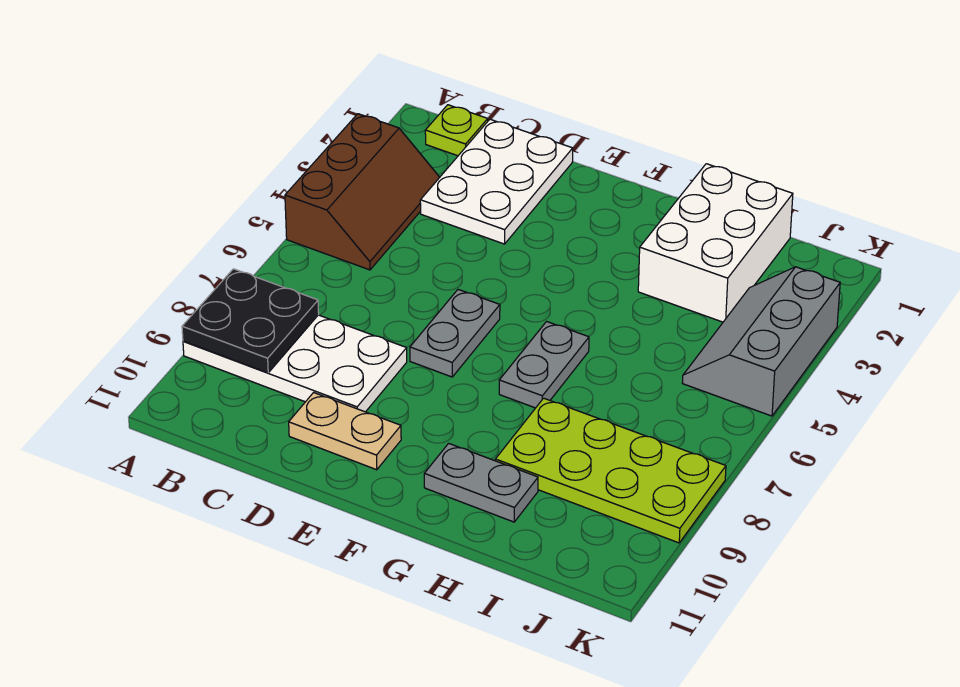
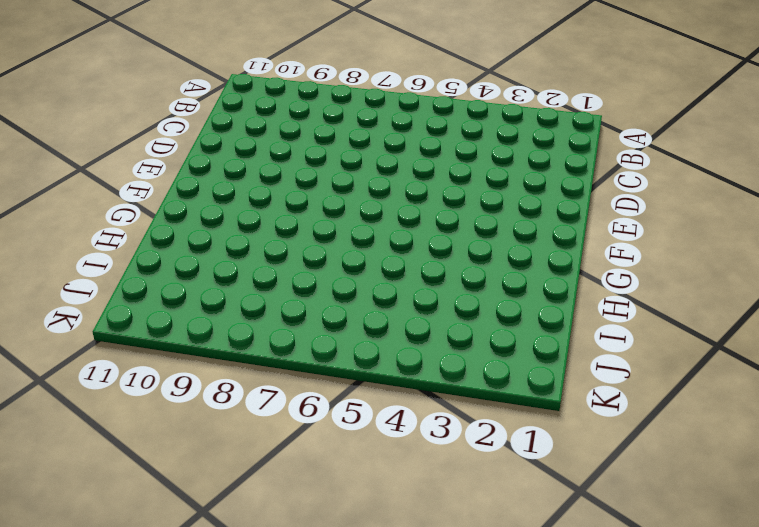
none -> brown slope A3:B5 level 1 top A
none -> white plate A8:D9 level 1
none -> lime plate B1 level 1

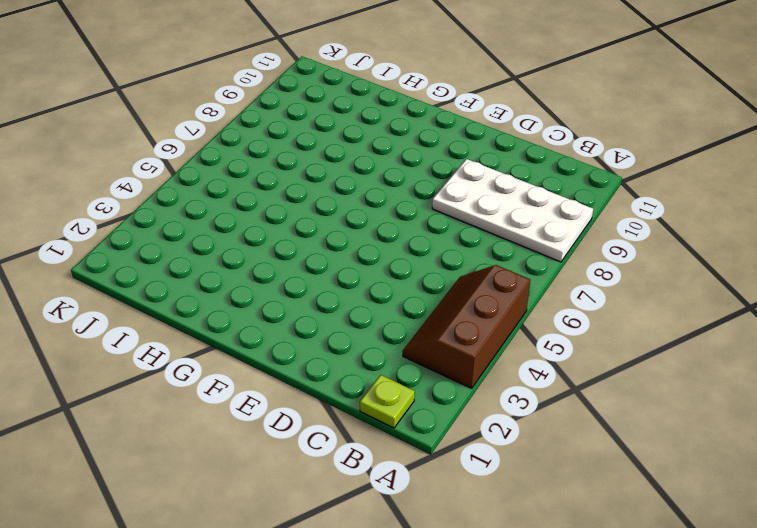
none -> white plate C1:D3 level 1
none -> tan plate D10:E10 level 1
none -> grey plate E6:E7 level 1

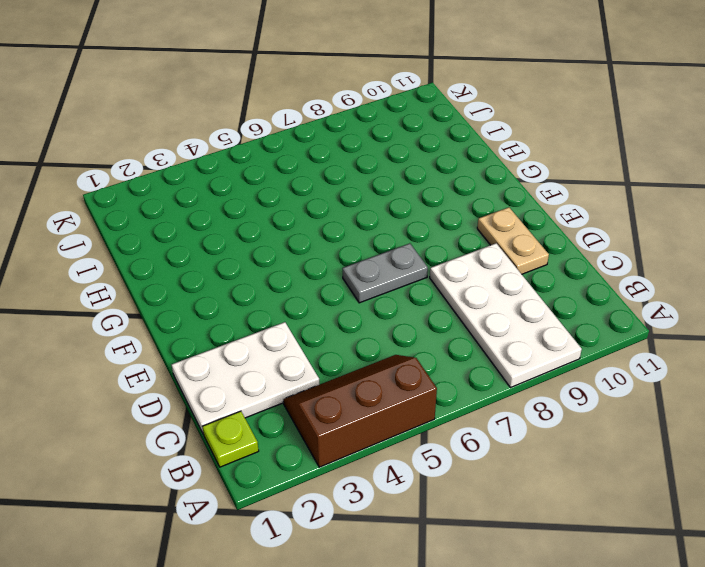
none -> grey plate G6:G7 level 1
none -> grey plate G10:H10 level 1
none -> white brick H1:I3 level 1

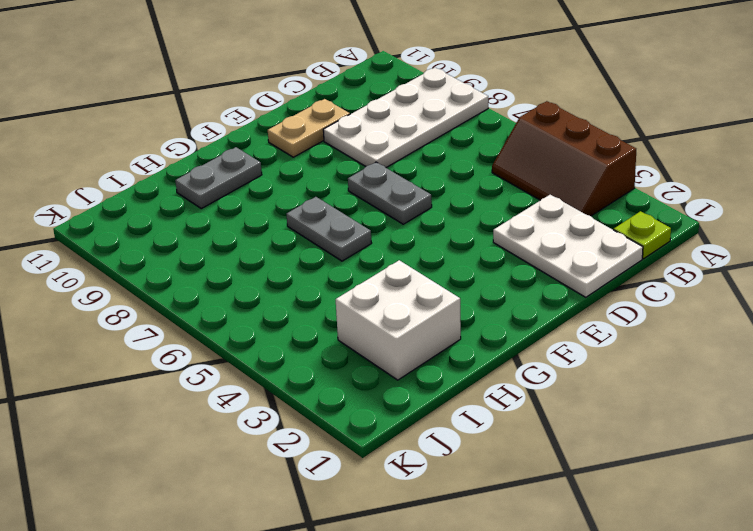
white brick H2:I3 level 1 -> white brick H1:I3 level 1
none -> lime plate H8:K9 level 1
none -> grey slope J3:K5 level 1 top K
none -> black plate A8:B9 level 2

